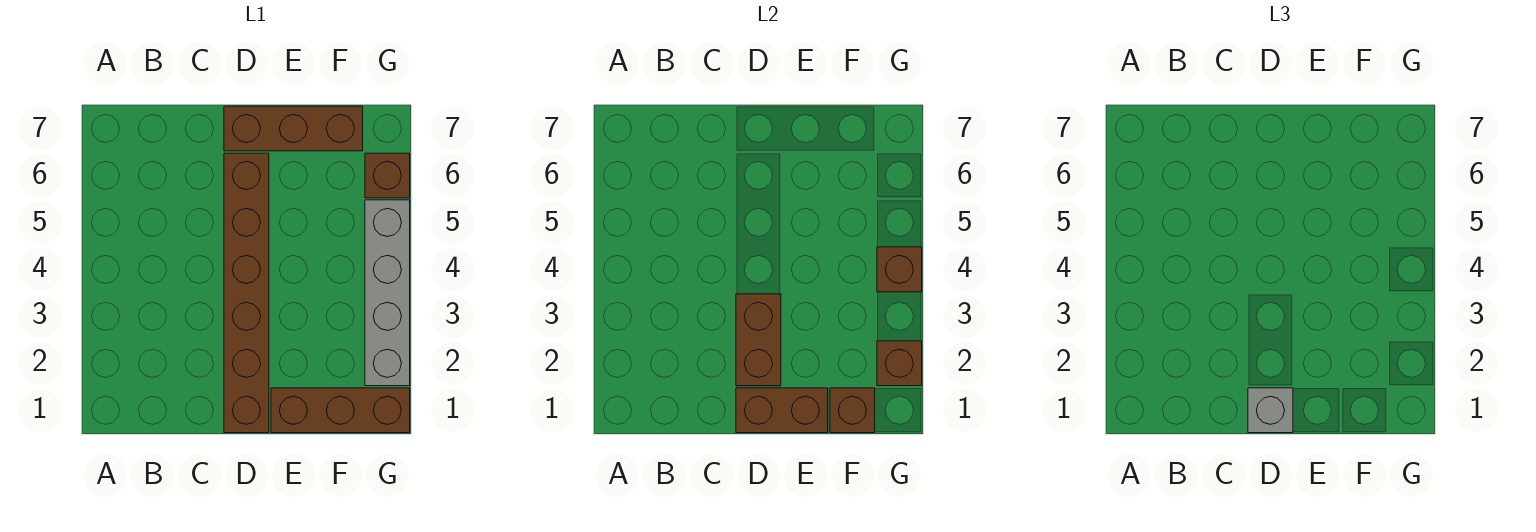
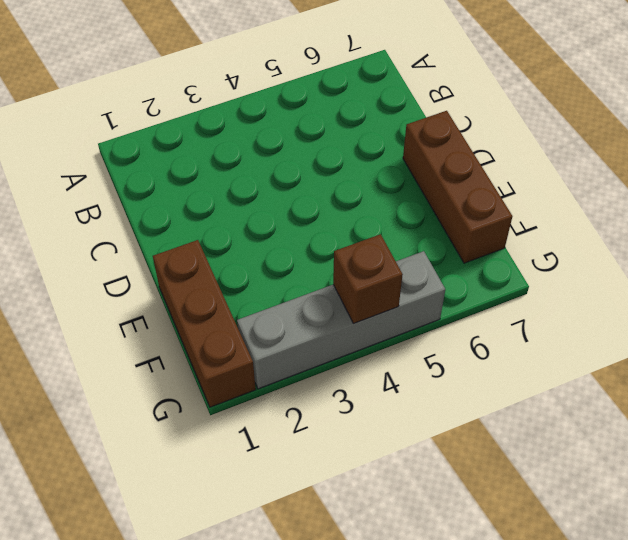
none -> brown brick D1:D6 level 1
none -> brown brick G6 level 1

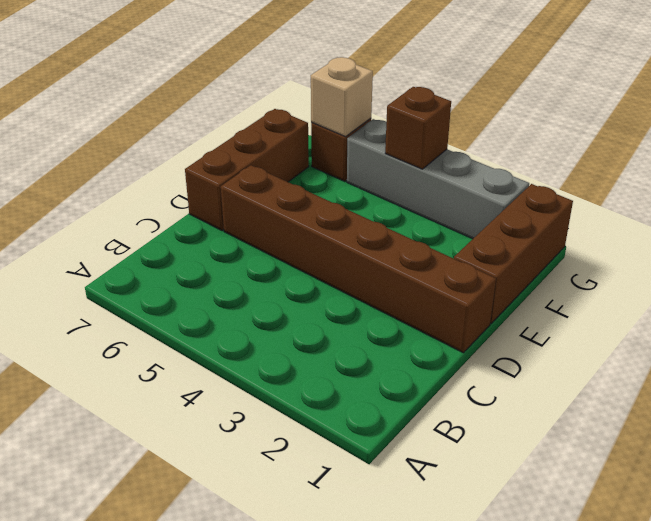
tan brick G6 level 2 -> none
none -> brown brick D1:E1 level 2
none -> brown brick D2:D3 level 2

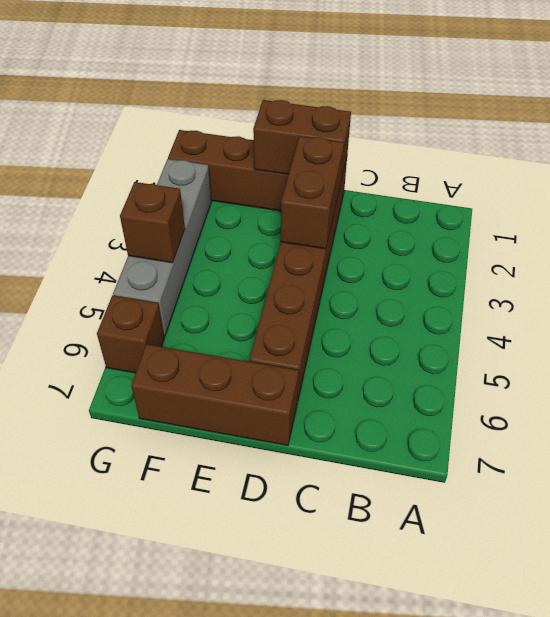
none -> brown brick F1 level 2
none -> brown brick G2 level 2

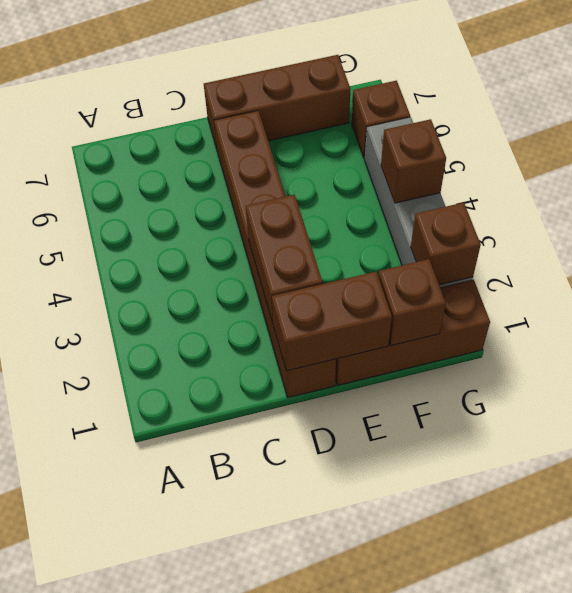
none -> grey brick D1 level 3

